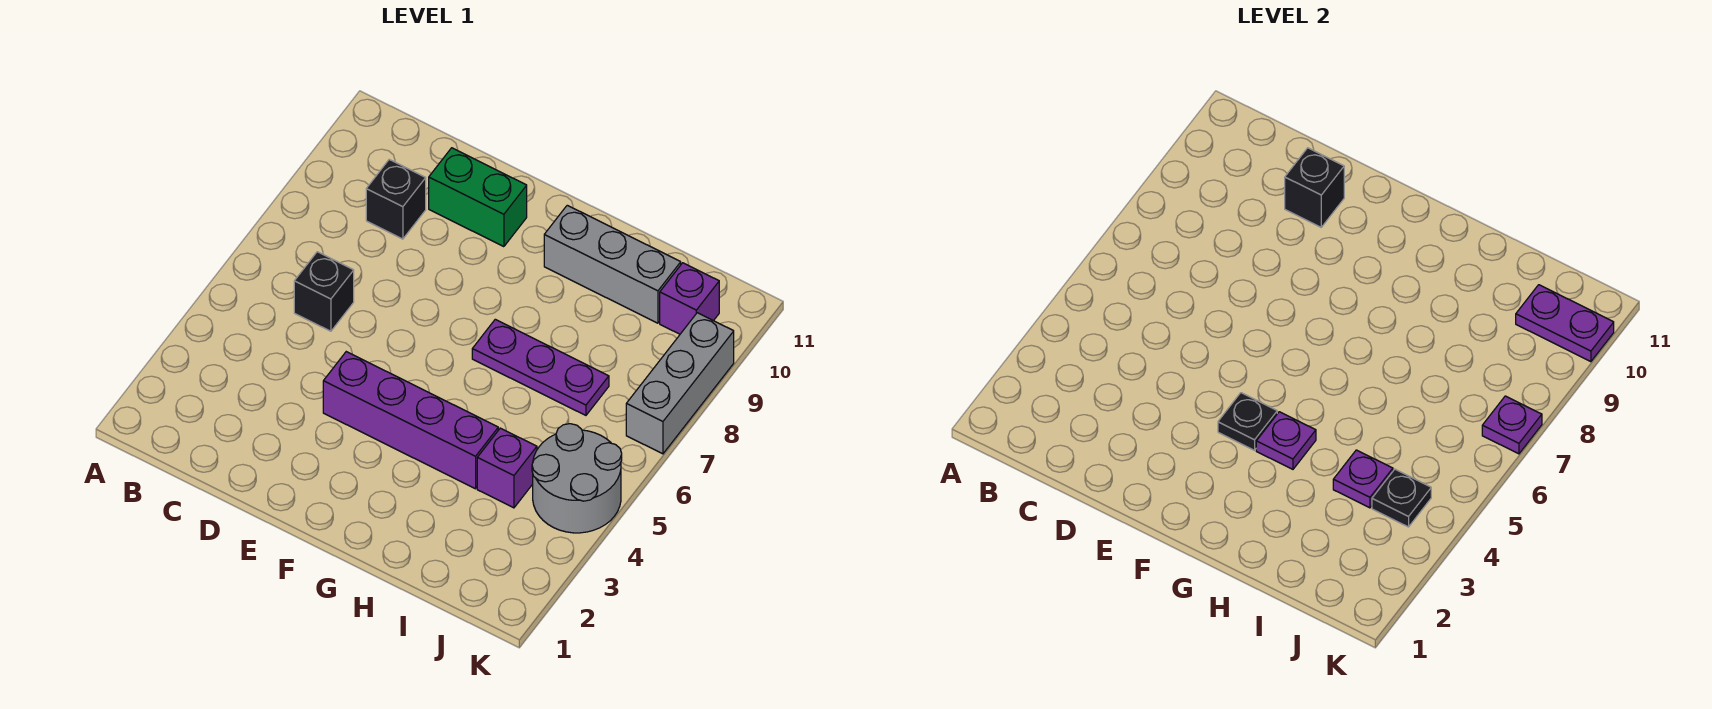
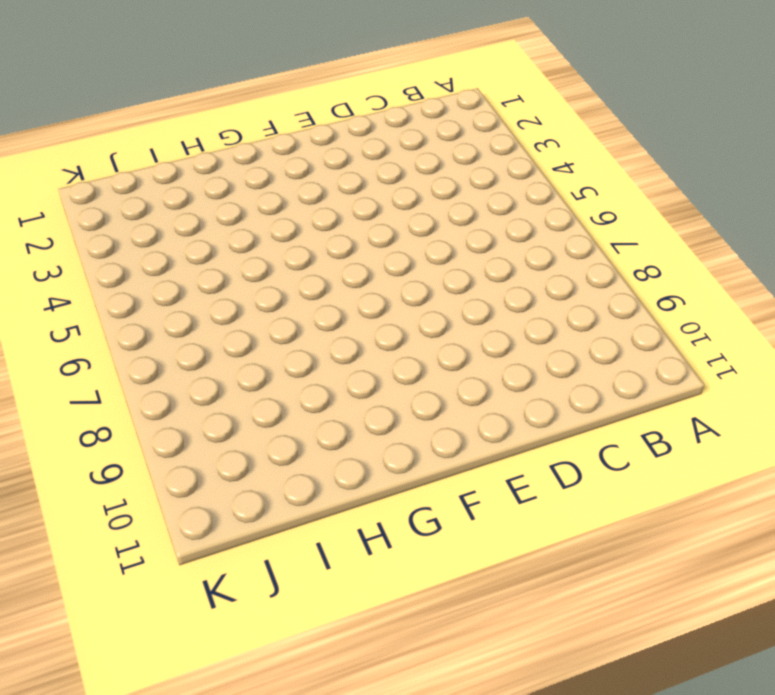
none -> black brick C6 level 1
none -> black brick C9 level 1
none -> green brick D10:E10 level 1

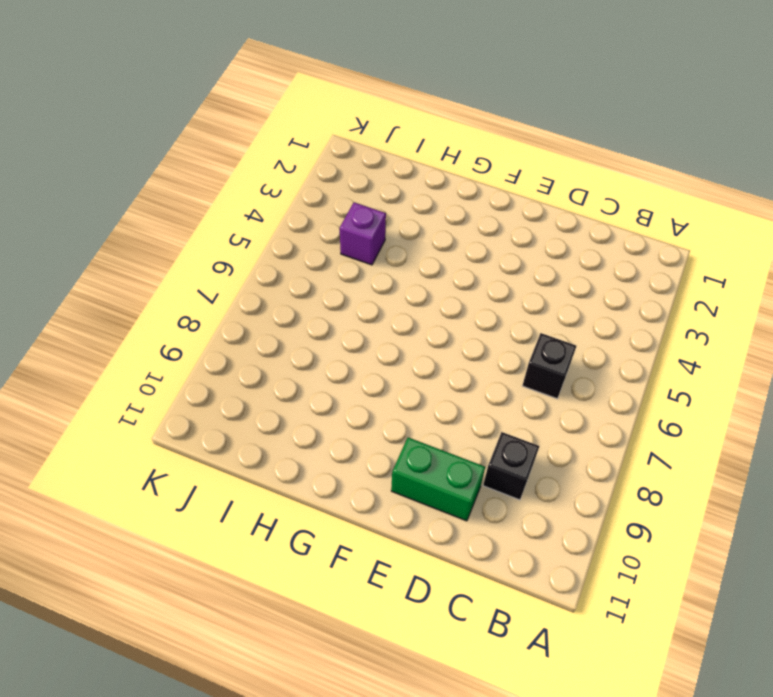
none -> purple brick E4:H4 level 1
none -> purple plate G7:I7 level 1
none -> grey brick G10:I10 level 1

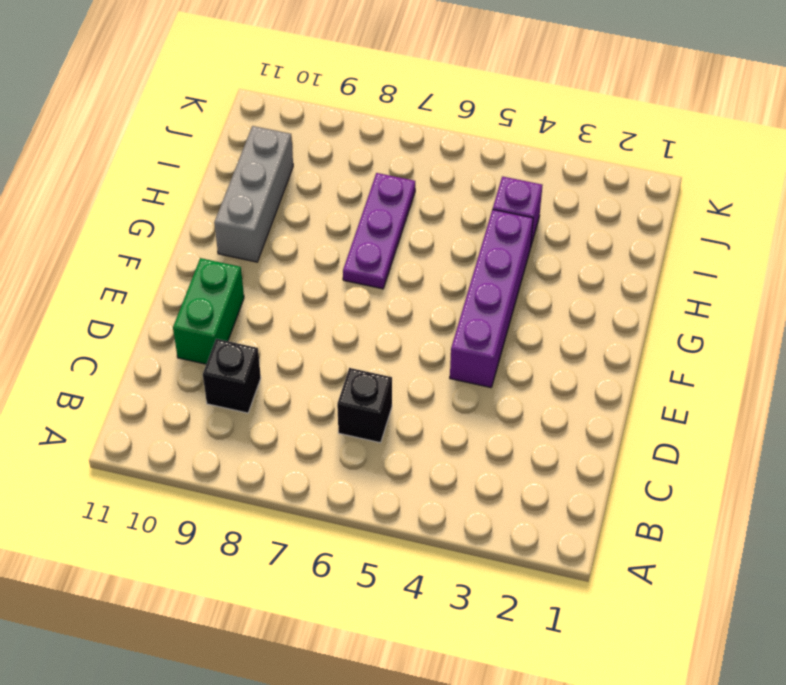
none -> grey round brick J4:K5 level 1
none -> purple brick J10 level 1
none -> grey brick K7:K9 level 1

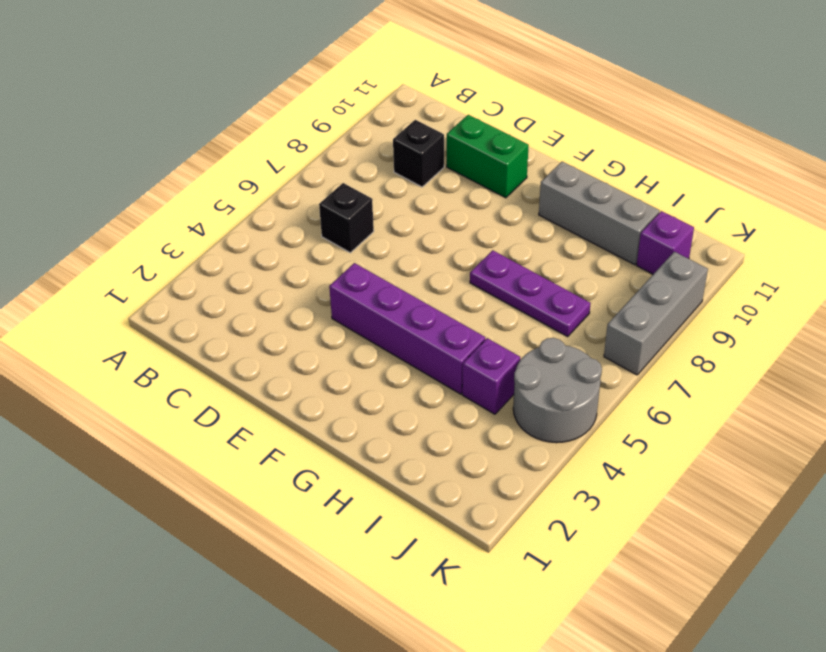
none -> black brick D10 level 2
none -> black plate F4 level 2
none -> purple plate G4 level 2

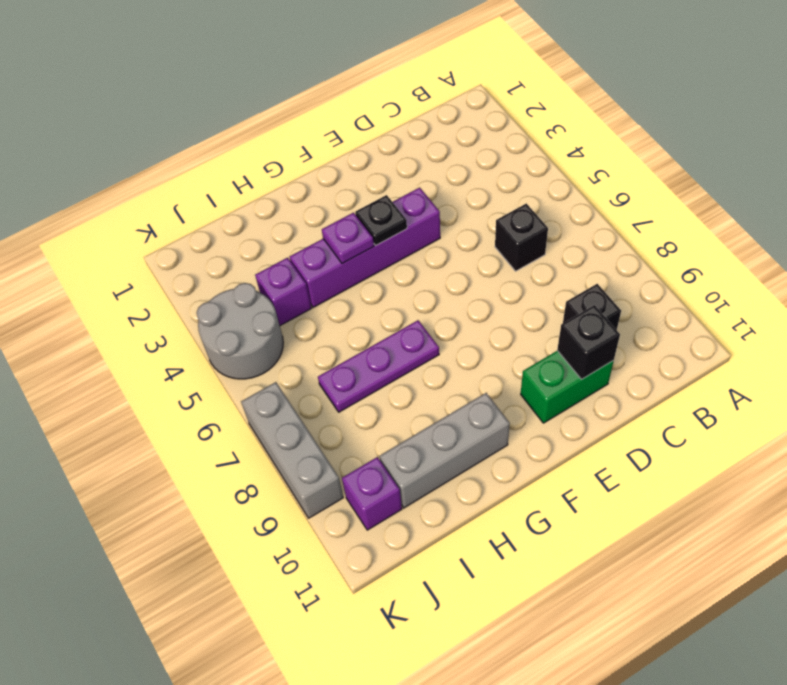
none -> purple plate I4 level 2
none -> black plate J4 level 2
none -> purple plate J10:K10 level 2

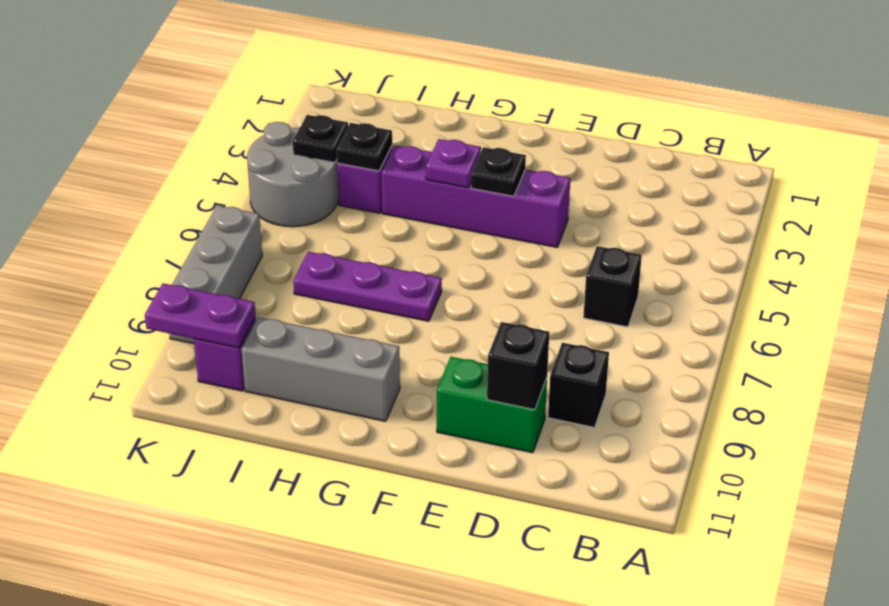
black plate I4 level 2 -> purple plate I4 level 2
none -> purple plate K7 level 2

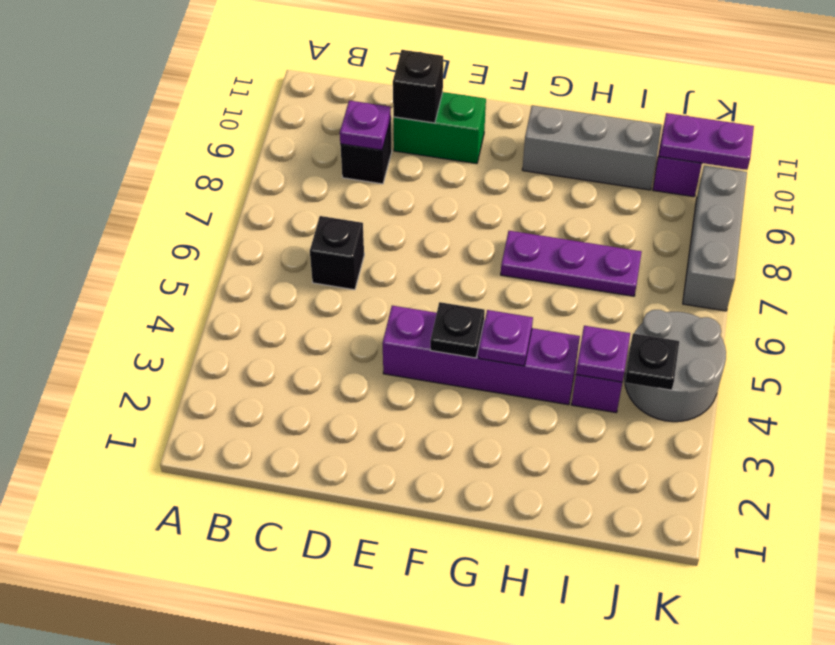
purple plate C9 level 2 -> purple plate K7 level 2

